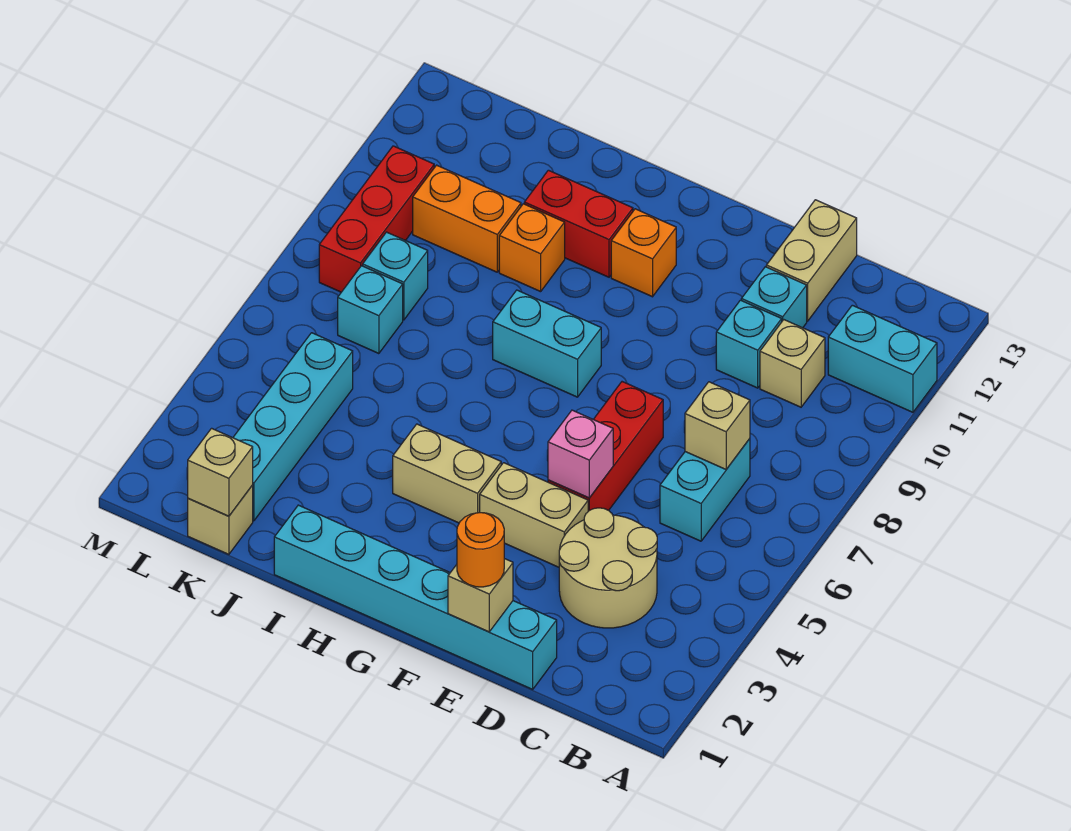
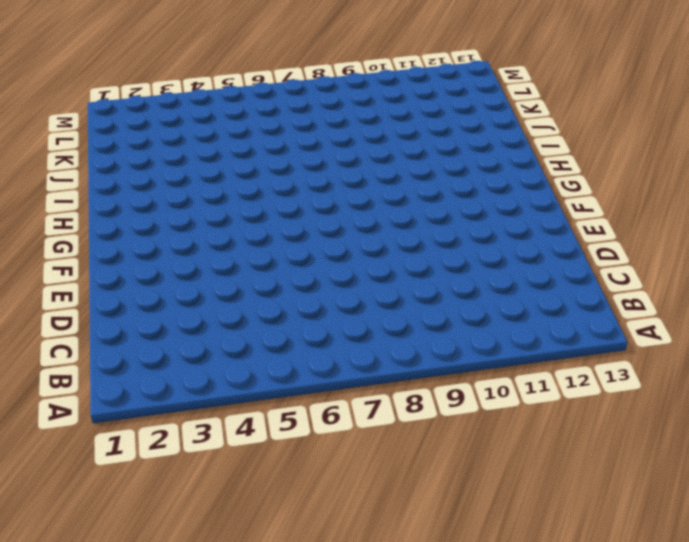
none -> cyan brick A11:B11 level 1
none -> tan round brick C3:D4 level 1
none -> cyan brick C6:C7 level 1

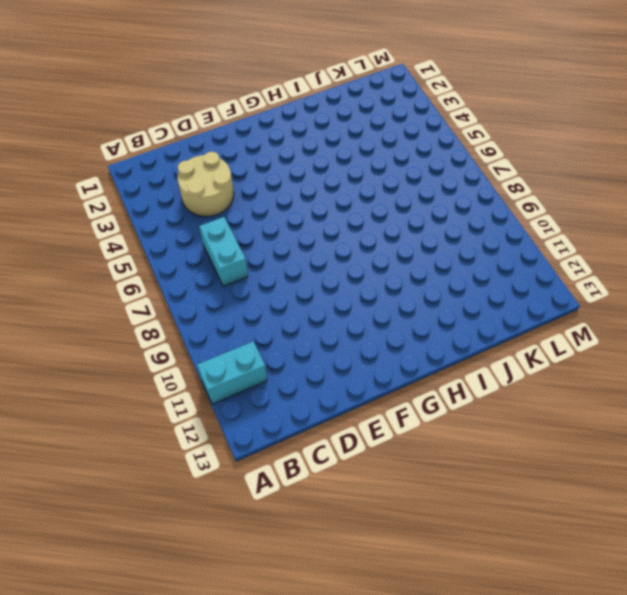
none -> tan brick C10 level 1
none -> cyan brick D1:I1 level 1
none -> cyan brick D10 level 1

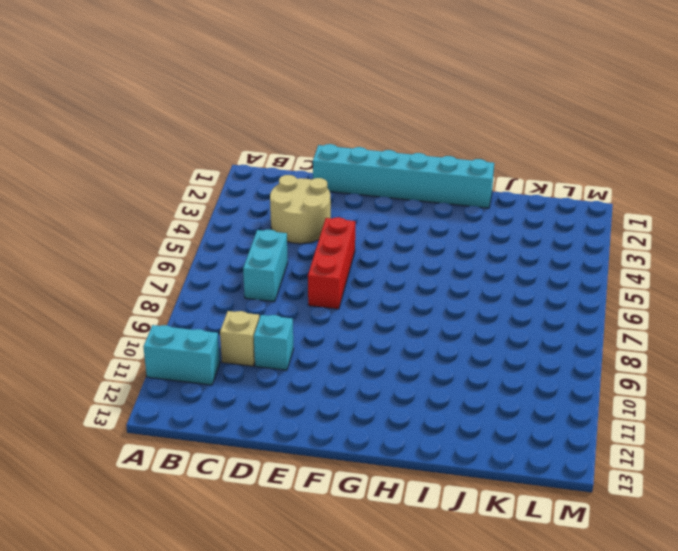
none -> cyan brick D11 level 1
none -> tan brick D12:D13 level 1
none -> tan brick E4:F4 level 1

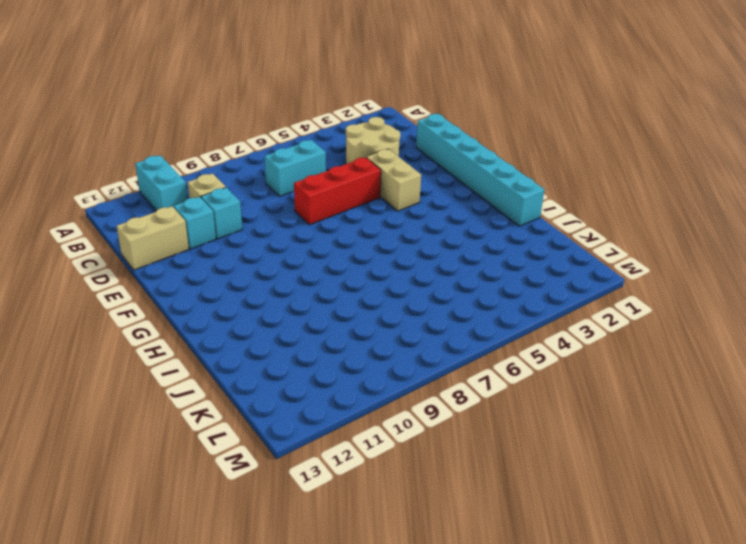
none -> tan brick G4:H4 level 1
none -> cyan brick G8:H8 level 1
none -> orange brick G11 level 1

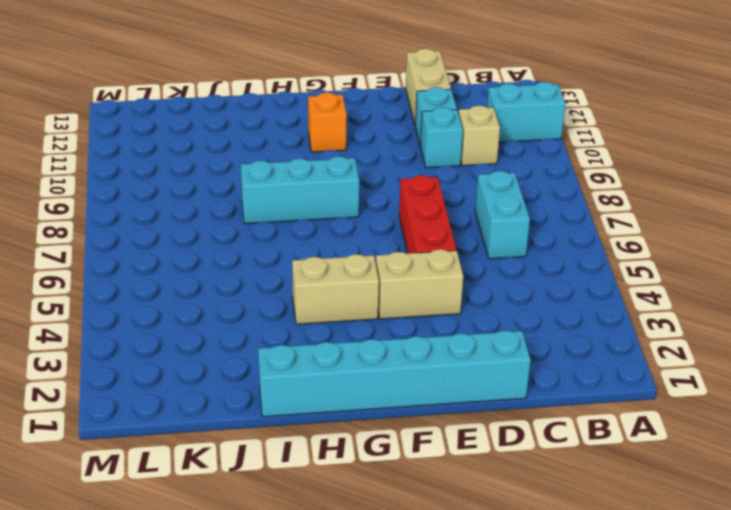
cyan brick G8:I8 level 1 -> cyan brick G8:H8 level 1
none -> tan round brick C3:D4 level 1
none -> red brick H11:I11 level 1
none -> orange brick I10 level 1

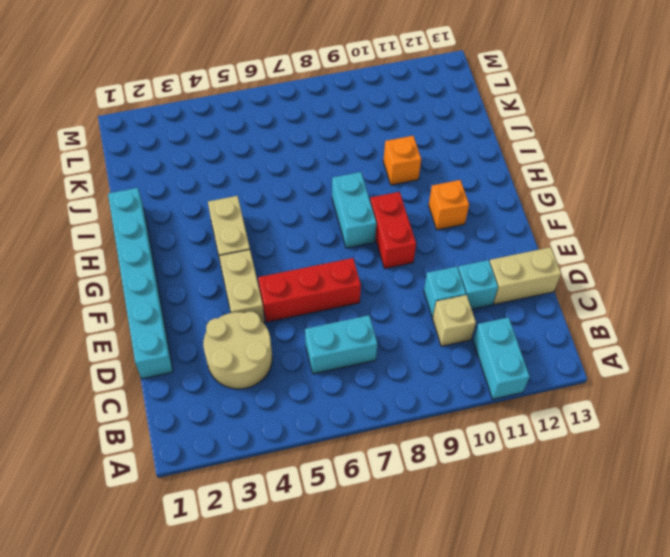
red brick F9:G9 level 1 -> red brick H11:I11 level 1
none -> orange brick J10:K10 level 1
none -> tan brick K1 level 1
none -> cyan brick K2:K5 level 1

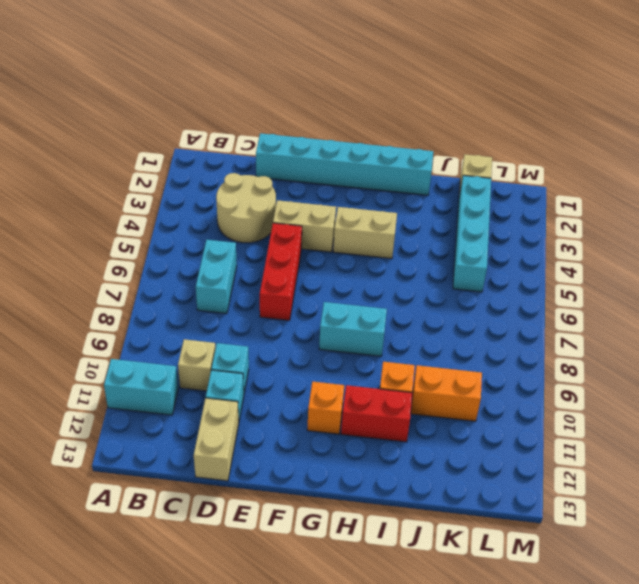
none -> cyan brick K7 level 1
none -> cyan brick K8 level 1
none -> red brick L8:L10 level 1

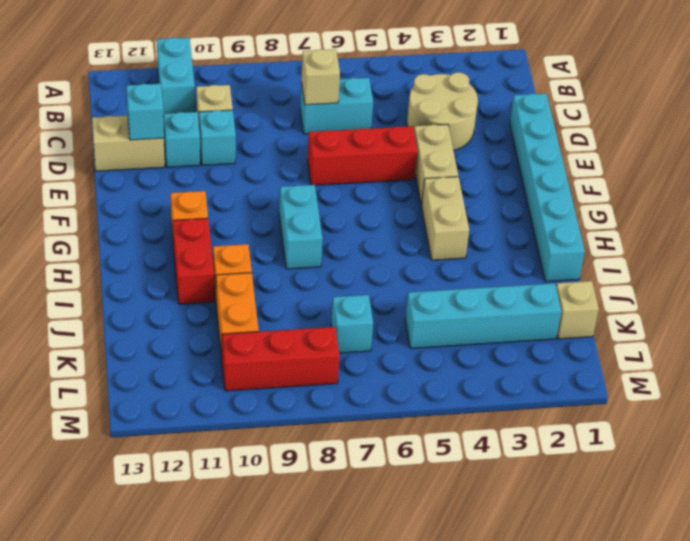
cyan brick D12 level 2 -> cyan brick K8 level 1
none -> tan brick E1 level 2
none -> pink brick E5 level 2
none -> tan brick K1 level 2

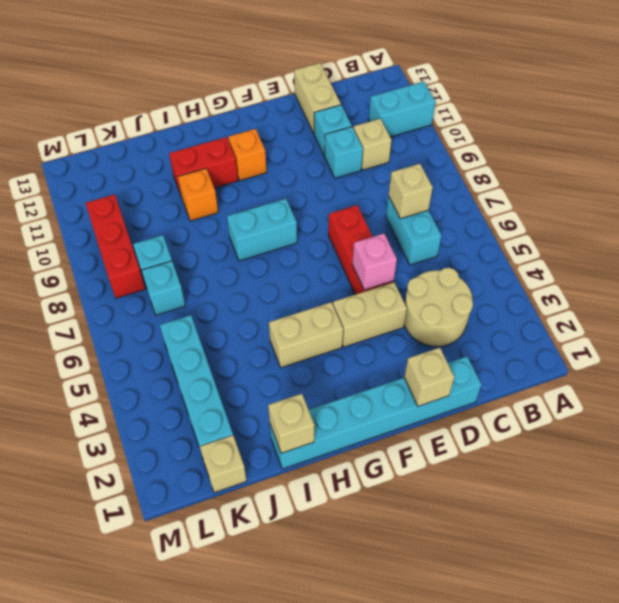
tan brick I1 level 2 -> tan brick K1 level 2
none -> orange brick J10:K10 level 1
none -> orange round brick E1 level 3

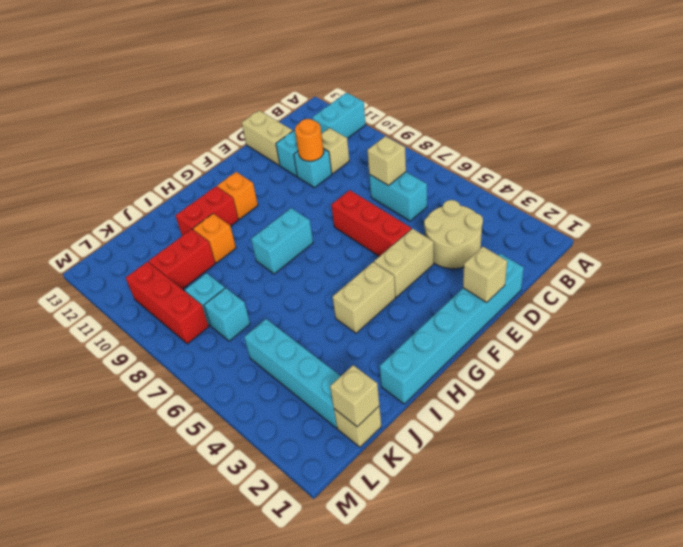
orange round brick D10 level 2 -> orange round brick E1 level 3
red brick J10:K10 level 1 -> orange brick J10:K10 level 1
none -> pink brick E5 level 2

